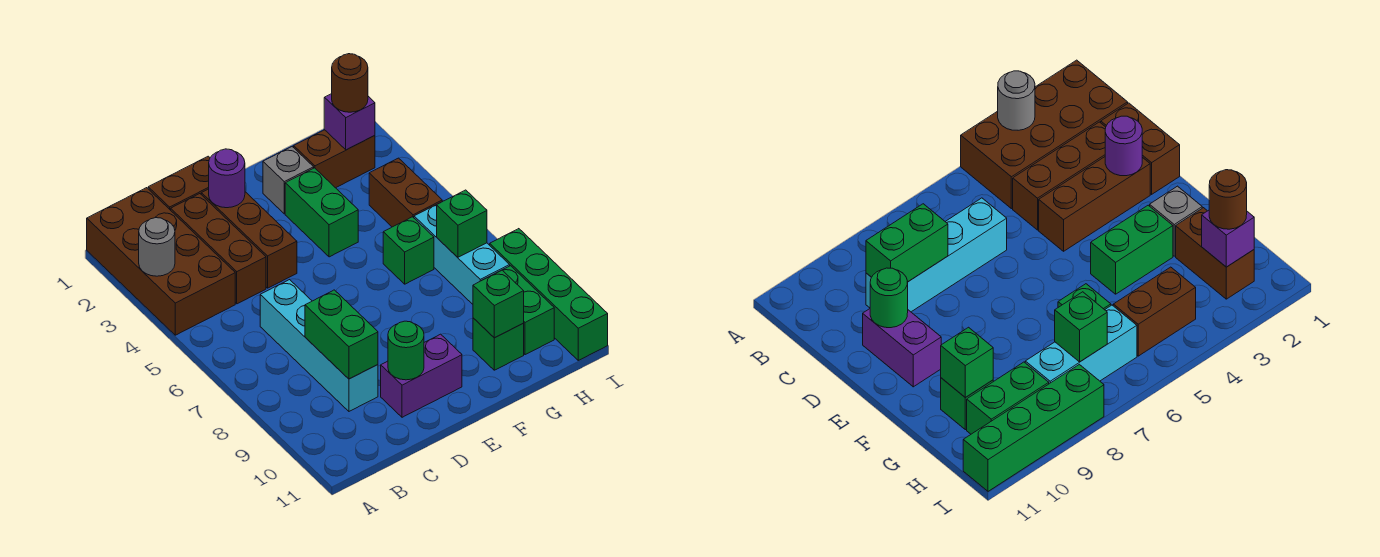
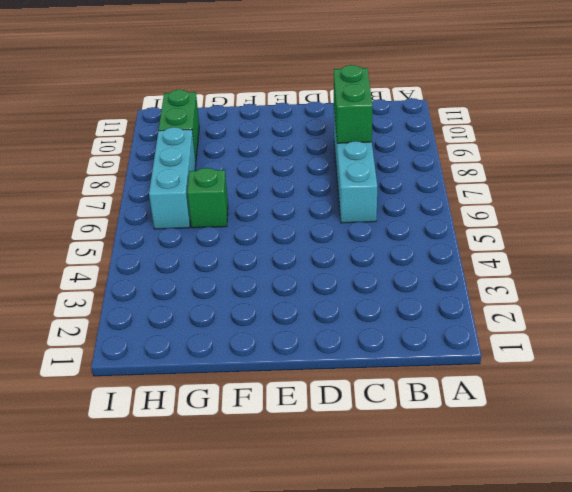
none -> brown brick A1:B4 level 1
none -> brown brick C1:D1 level 1
none -> brown brick C2:C4 level 1

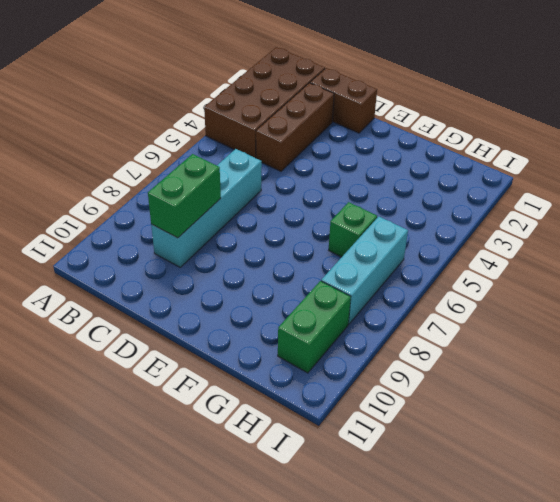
none -> brown brick D2:D4 level 1
none -> purple brick D10:E10 level 1
none -> grey brick F2 level 1

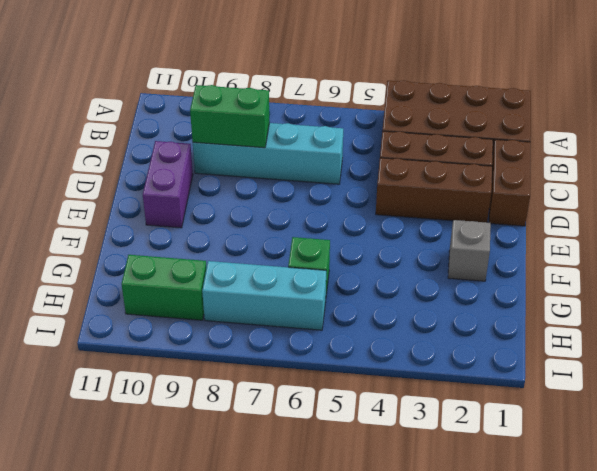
none -> green brick F3:F4 level 1
none -> brown brick G2:H2 level 1
none -> green brick G10 level 1

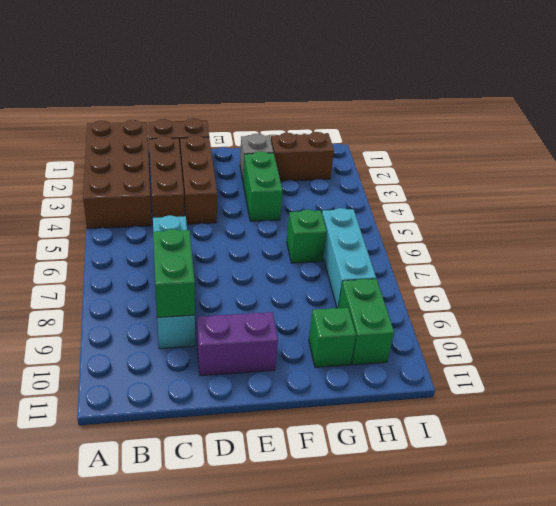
none -> brown brick H4:H5 level 1
none -> green brick I8:I11 level 1
none -> grey round brick A3 level 2

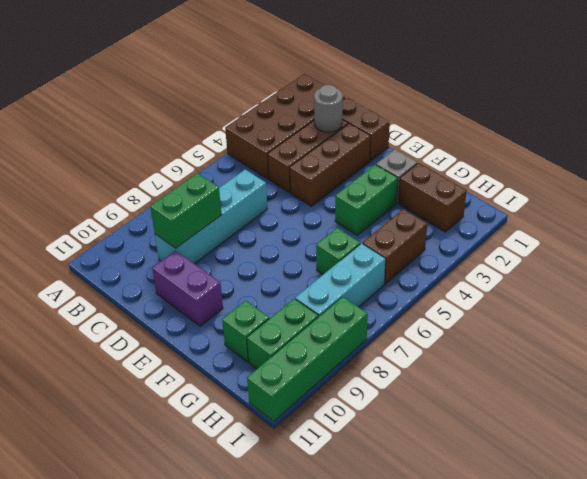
grey round brick C2 level 2 -> grey round brick A3 level 2
none -> purple round brick D2 level 2
none -> green round brick D10 level 2
none -> green brick G10 level 2

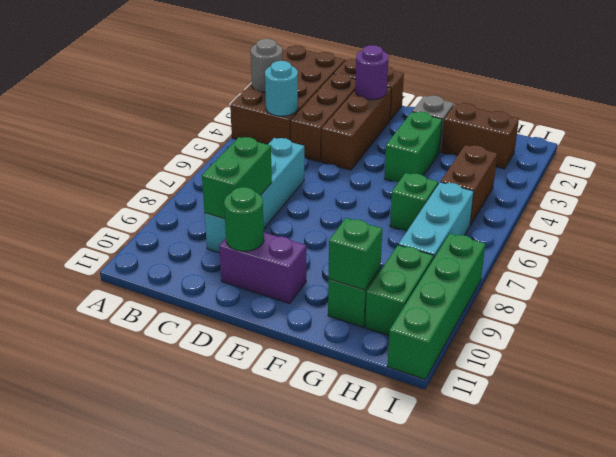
cyan round brick B4 level 2 -> none
none -> purple brick H2 level 2
none -> green brick H7 level 2
none -> brown round brick H2 level 3

